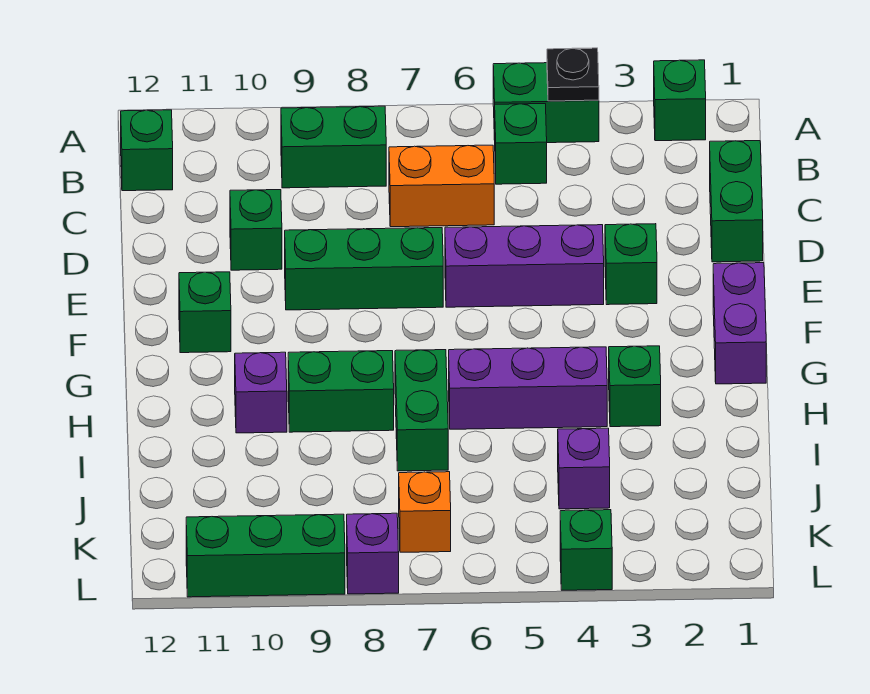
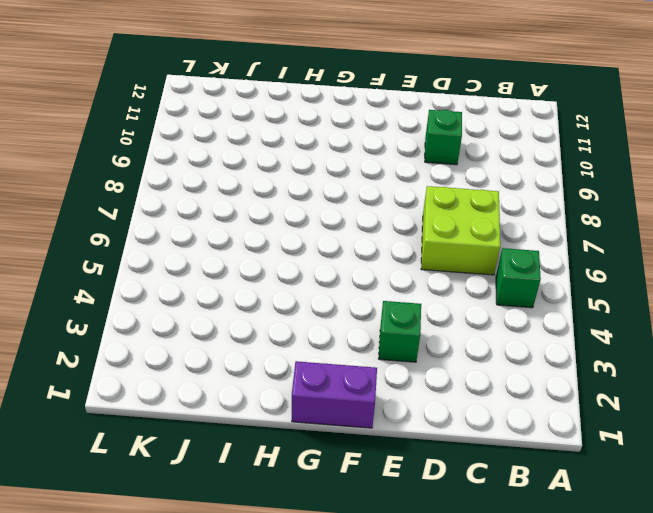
lime brick C6:D7 level 1 -> orange brick C6:C7 level 1
none -> green brick A2 level 1
none -> green brick A4:A5 level 1
none -> green brick B8:B9 level 1

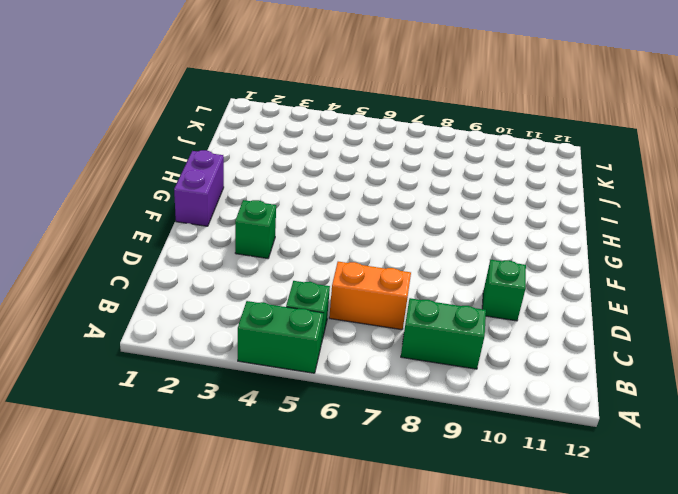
none -> green brick A2 level 1
none -> green brick B12 level 1
none -> green brick C1:D1 level 1

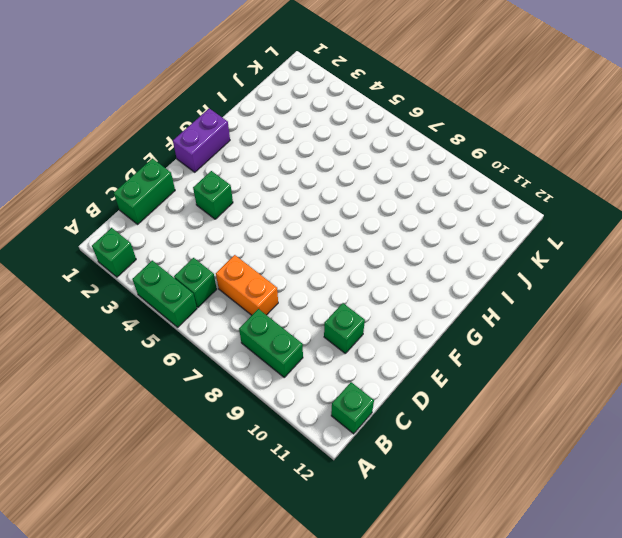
none -> purple brick E4:E6 level 1
none -> green brick E7:E9 level 1
none -> green brick F11 level 1

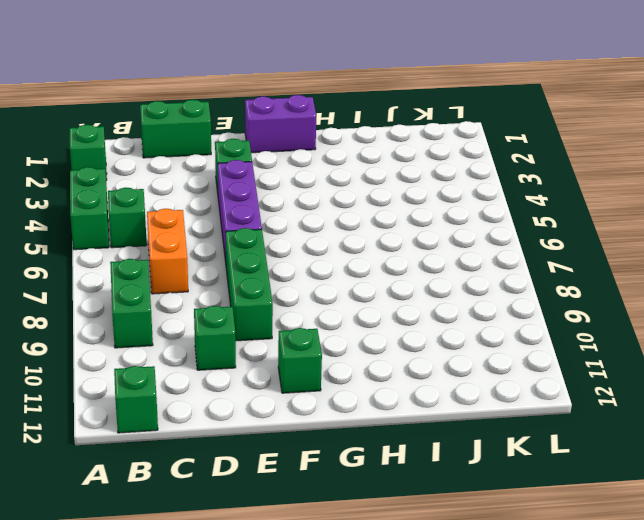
none -> green brick H3 level 1
none -> purple brick H4:H6 level 1
none -> green brick H7:I7 level 1

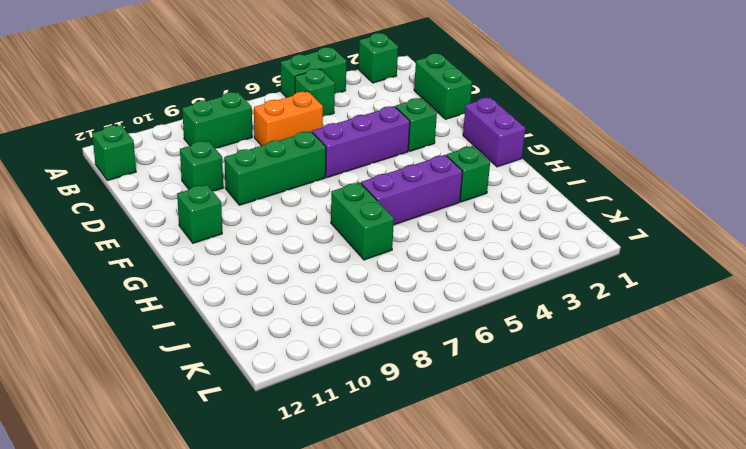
none -> green brick H8:H9 level 1
none -> purple brick H10 level 1
none -> purple brick J4 level 1

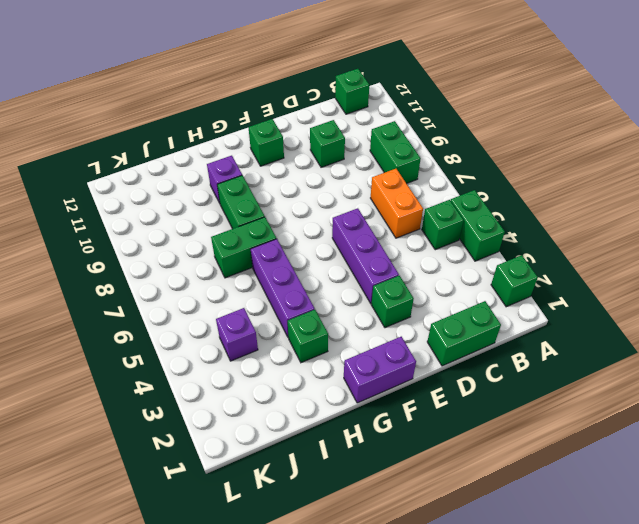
none -> green brick E7:E9 level 1
none -> orange brick K7 level 1
none -> green brick L4 level 1

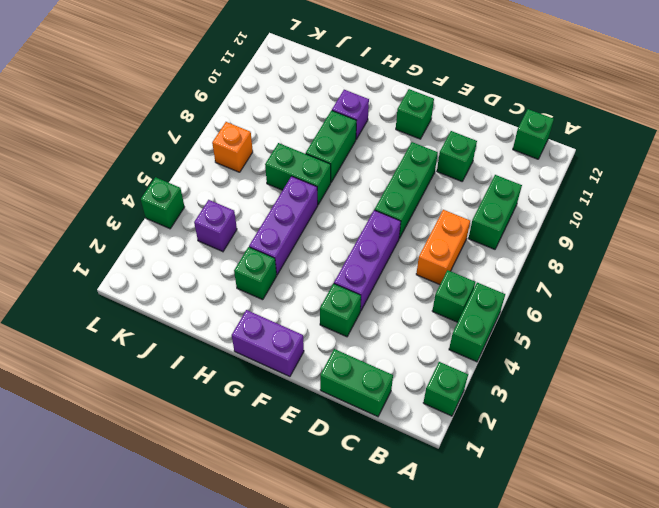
none -> purple brick L8 level 1
none -> green brick L9:L11 level 1
none -> black plate A4 level 2

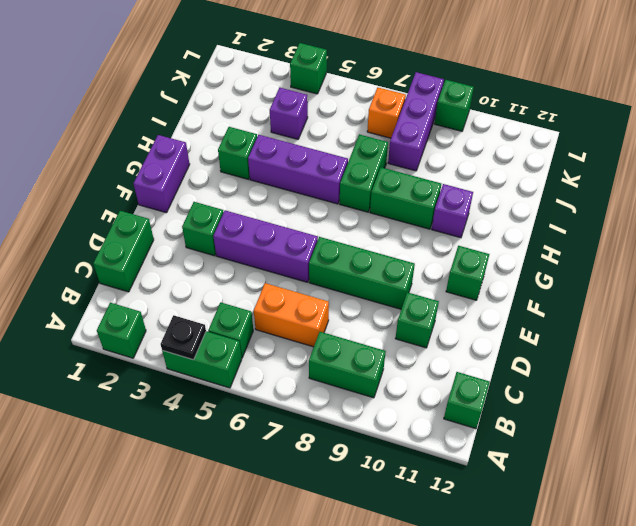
purple brick J8:L8 level 1 -> purple brick L8 level 1
green brick L9 level 1 -> green brick L9:L11 level 1

